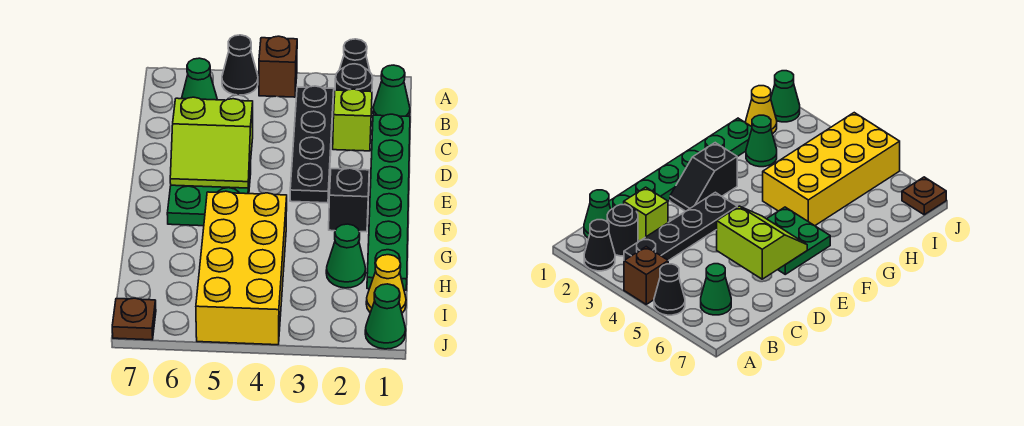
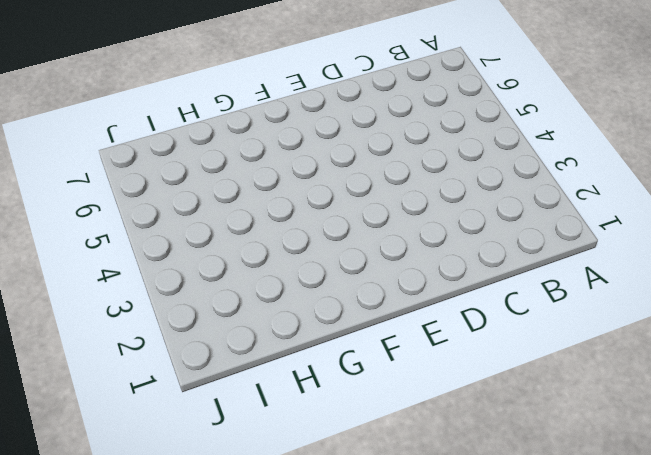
none -> black cone A2 level 1
none -> brown brick A4 level 1
none -> black cone A5 level 1

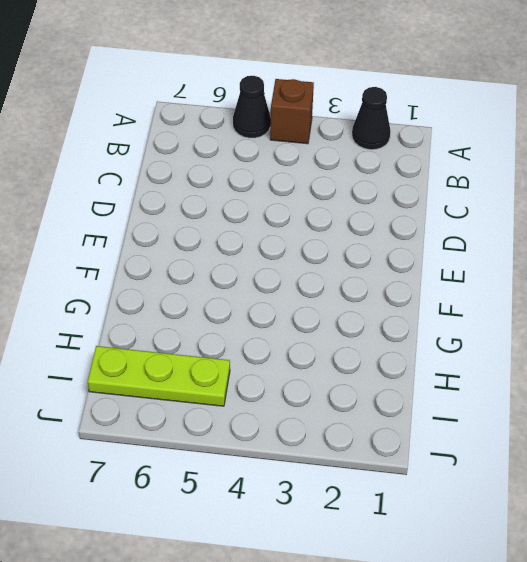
lime plate I5:I7 level 1 -> yellow brick G4:J5 level 1
none -> green cone B1 level 1
none -> black round brick B2 level 1
none -> black plate B3:E3 level 1

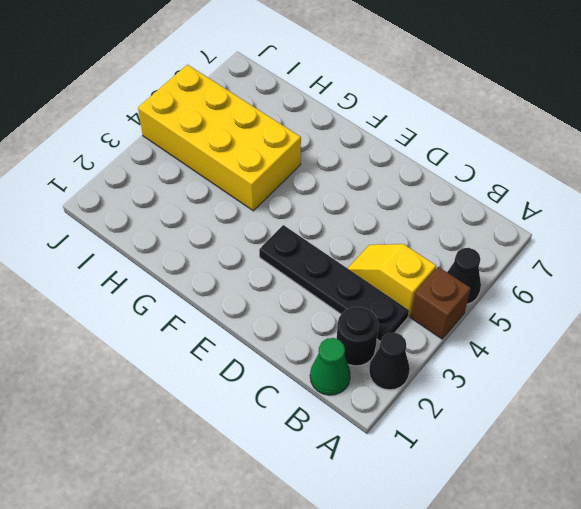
yellow slope B4:C4 level 1 top B -> none
none -> green cone B6 level 1
none -> green plate C1:H1 level 1
none -> lime brick C2 level 1

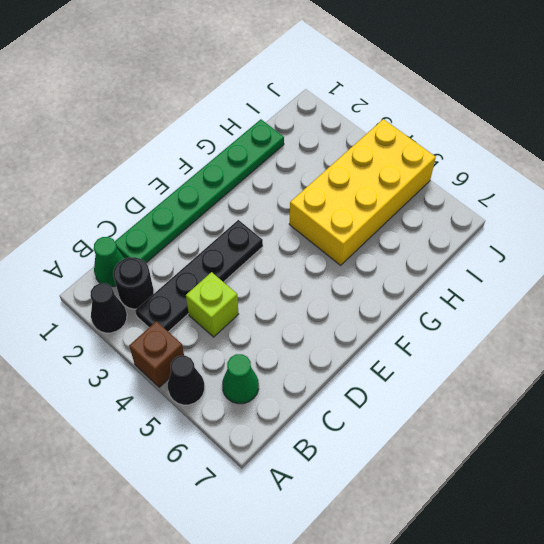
lime brick C4 level 1 -> lime brick C2 level 1
none -> black slope E2:F2 level 1 top F
none -> green plate E5:F6 level 1
none -> green cone H2 level 1

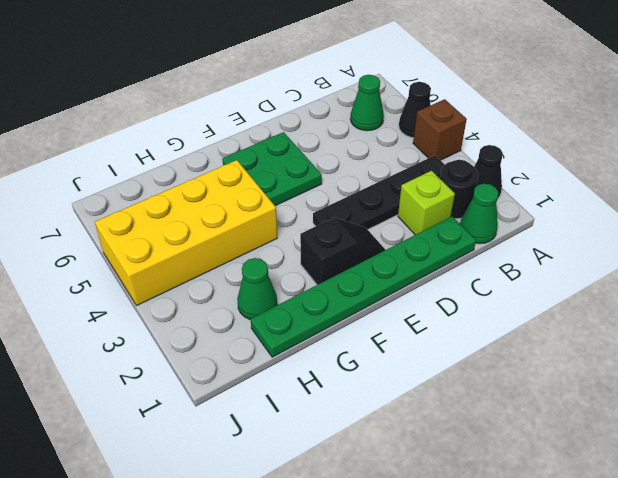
none -> yellow cone I1 level 1
none -> green cone J1 level 1
none -> brown plate J7 level 1

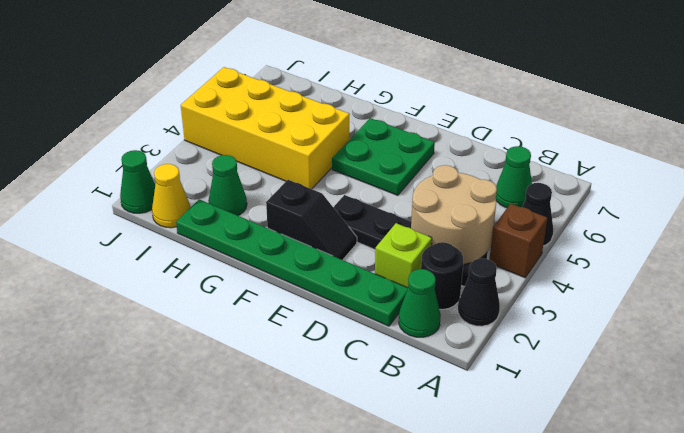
tan round brick B3:C4 level 2 -> none
none -> brown plate J7 level 1
none -> lime slope D5:E6 level 2 top D

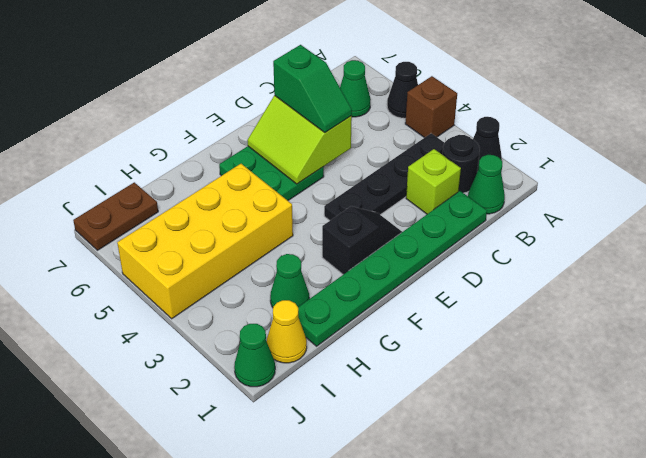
green slope D5:D6 level 3 top 6 -> none
brown plate I7:J7 level 1 -> brown plate J7 level 1

